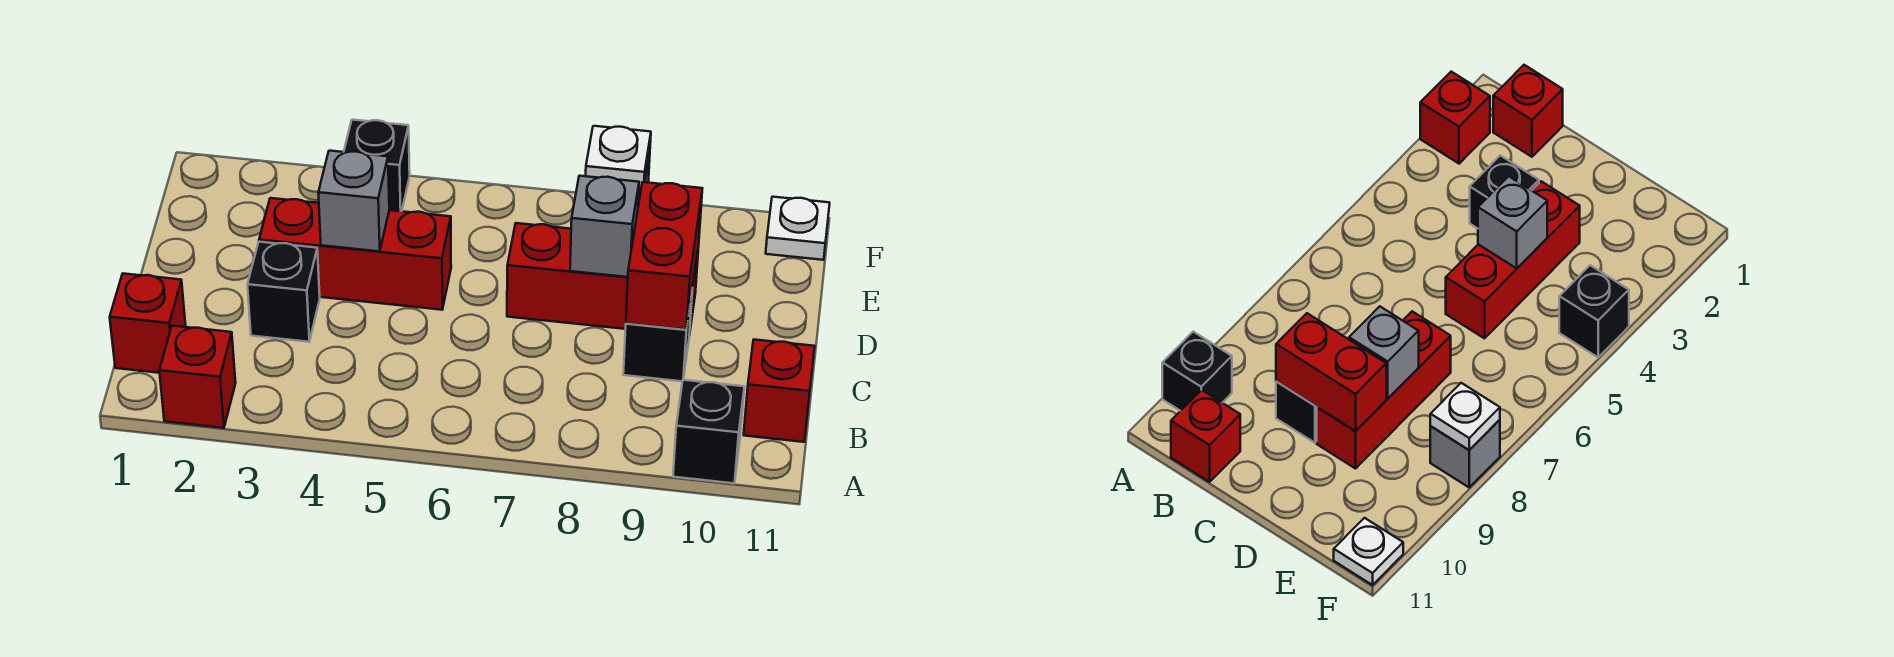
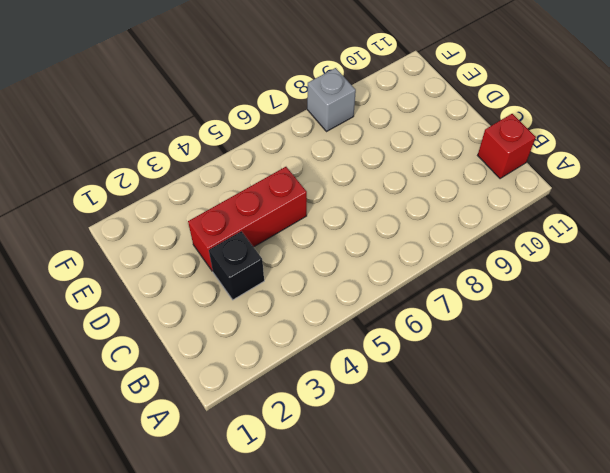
none -> red brick A2 level 1
none -> black brick A10 level 1
none -> red brick B1 level 1

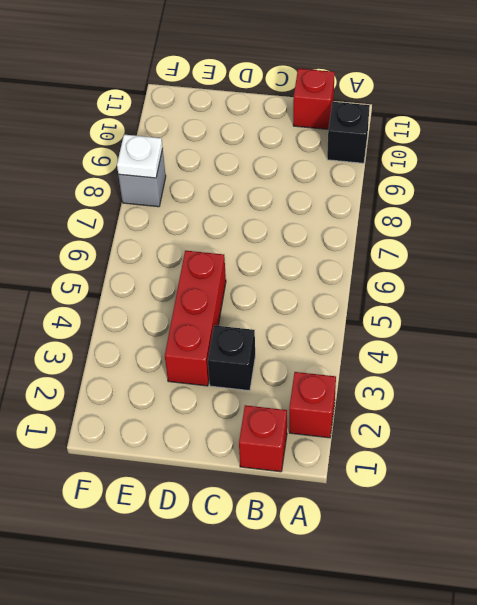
none -> black brick C9 level 1
none -> red brick D7:D9 level 1
none -> black brick F4 level 1

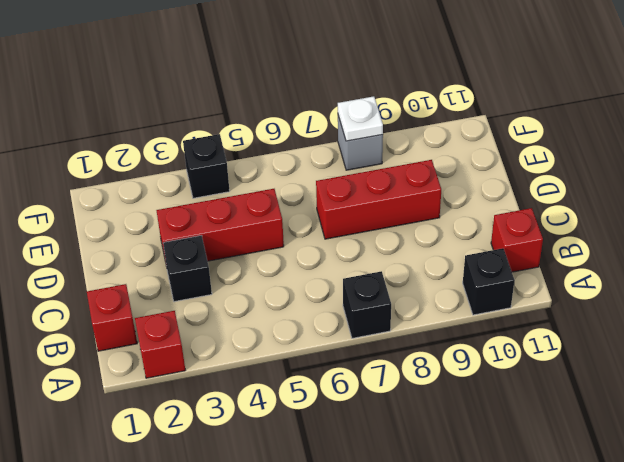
black brick A7 level 1 -> black brick C9 level 1
none -> white plate F11 level 1
none -> red brick C9:D9 level 2
none -> grey brick D4 level 2

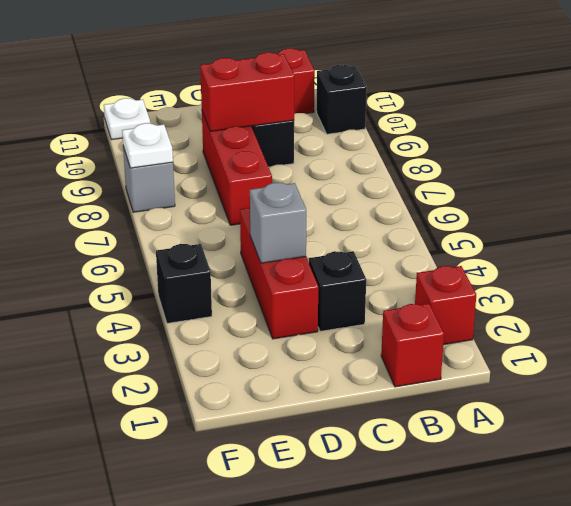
none -> grey brick D8 level 2

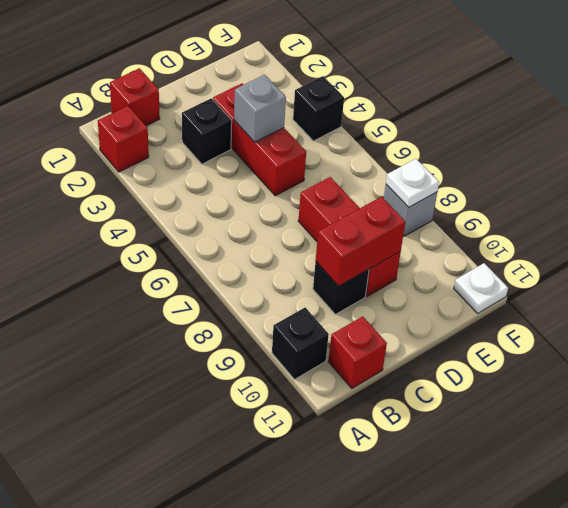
none -> grey brick D8 level 2

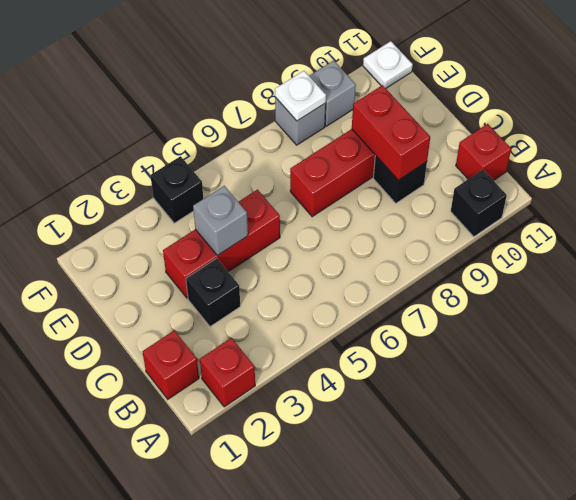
grey brick F9 level 1 -> grey brick D8 level 2

